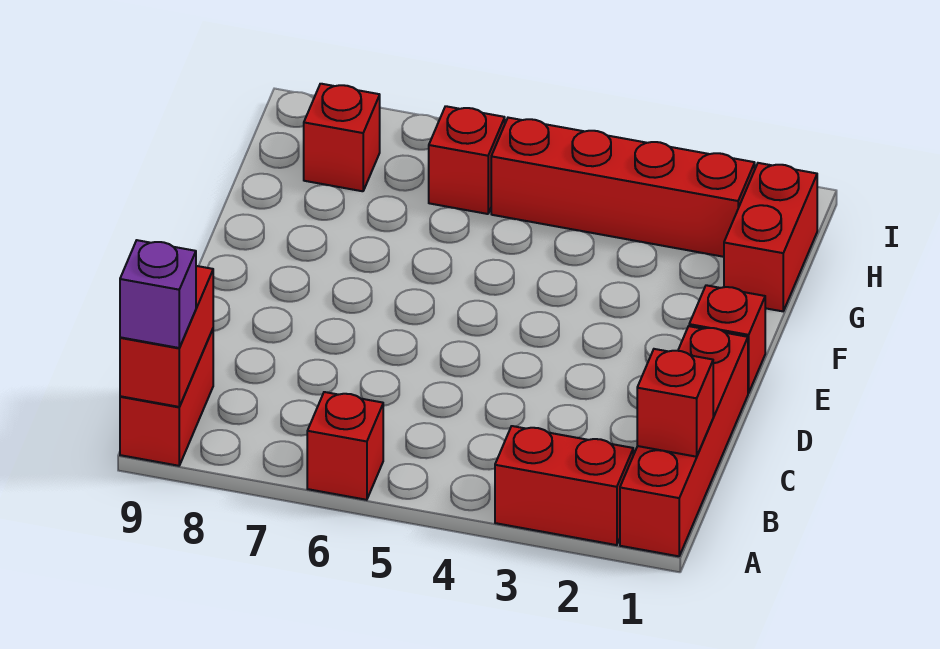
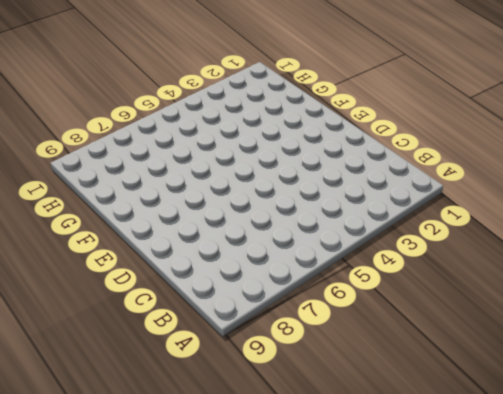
none -> red brick A1:D1 level 1
none -> red brick A2:A3 level 1
none -> red brick A6 level 1

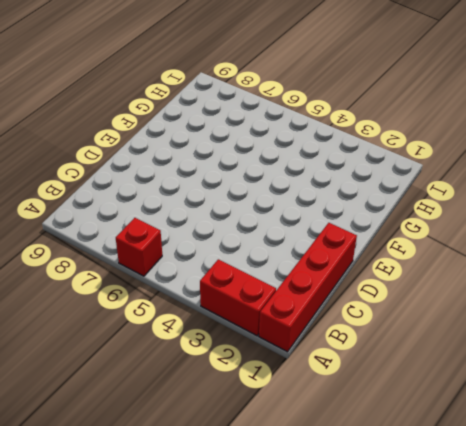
none -> red brick A9:B9 level 1
none -> red brick E1 level 1
none -> red brick G1:H1 level 1

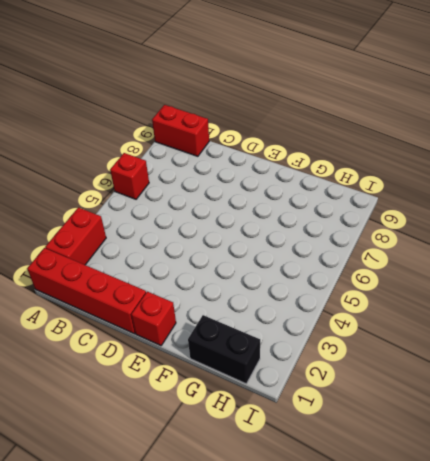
black brick G1:H1 level 1 -> red brick G1:H1 level 1
none -> red brick H2:H5 level 1
none -> red brick H6 level 1
none -> red brick H8 level 1

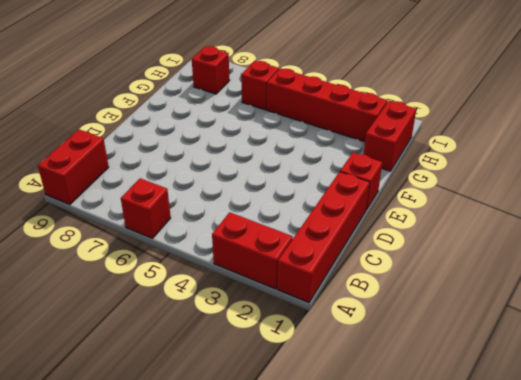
none -> red brick A9:B9 level 2
none -> red brick B1 level 2
none -> purple brick A9 level 3

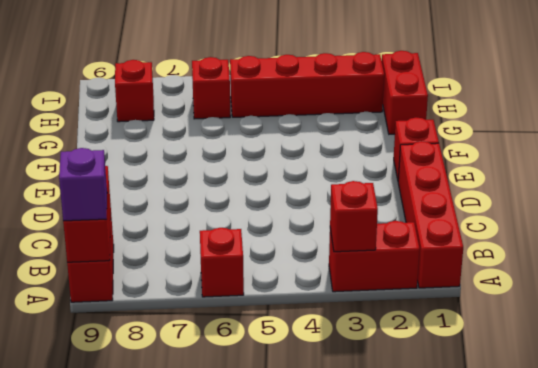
red brick A3 level 2 -> red brick B1 level 2

